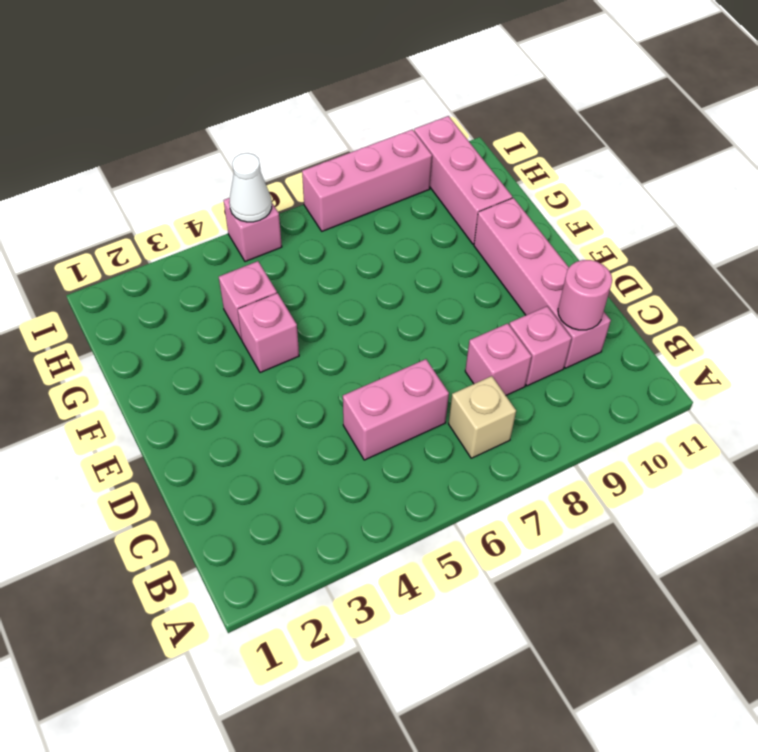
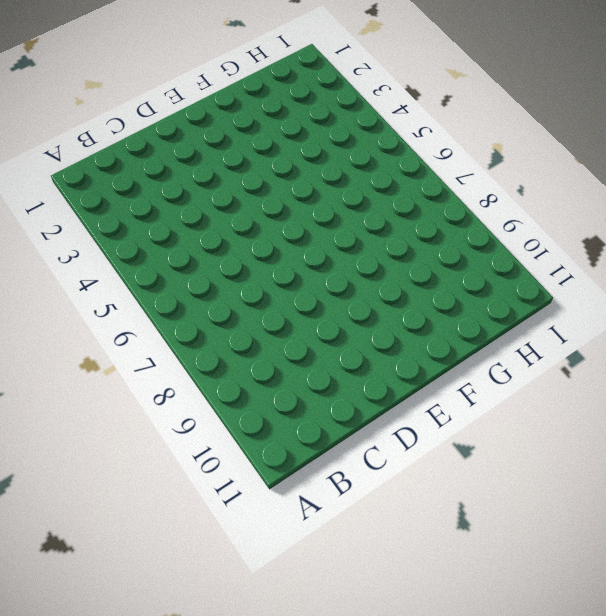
none -> tan brick B7 level 1
none -> pink brick C5:C6 level 1
none -> pink brick C8 level 1

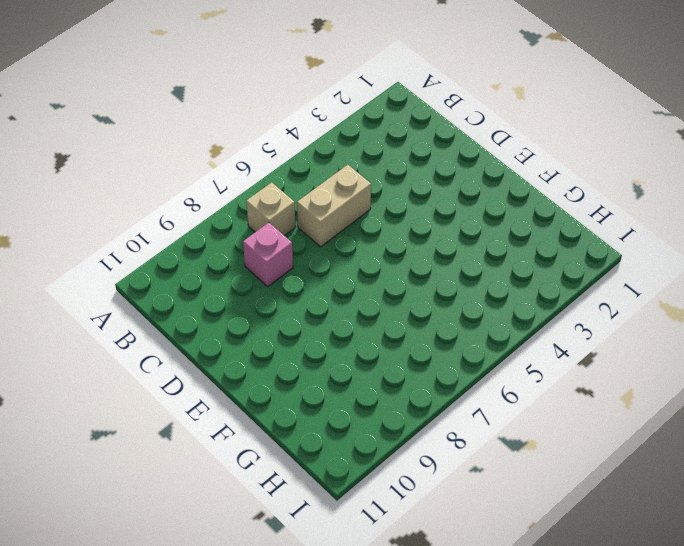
tan brick C5:C6 level 1 -> pink brick C5:C6 level 1
none -> pink brick C9 level 1
none -> pink brick C10:F10 level 1
none -> pink brick F4 level 1

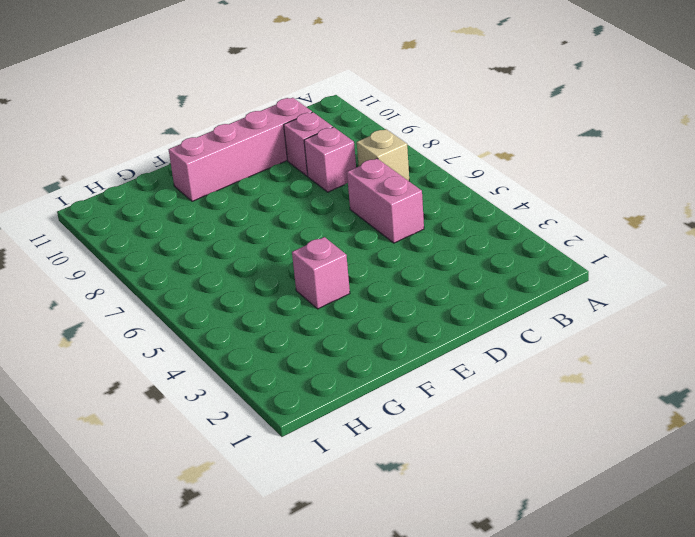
none -> pink brick G4 level 1
none -> pink brick G10:I10 level 1
none -> pink brick I5 level 1

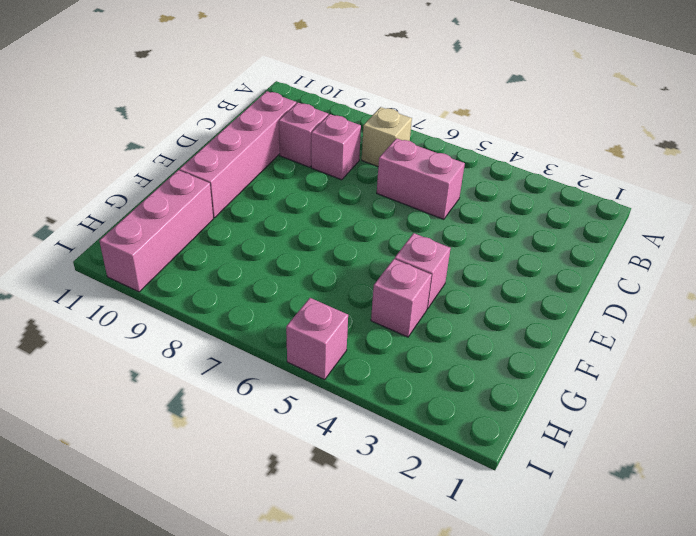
none -> pink brick I7:I9 level 1
none -> pink round brick C10 level 2
none -> white cone I5 level 2

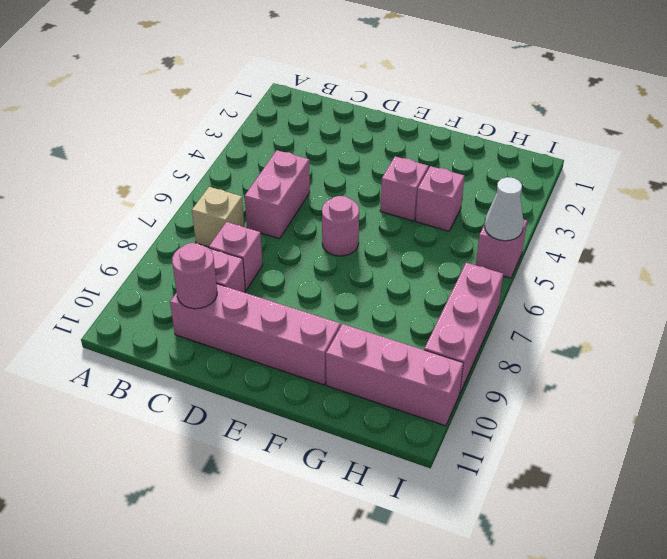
pink round brick E6 level 1 -> none

